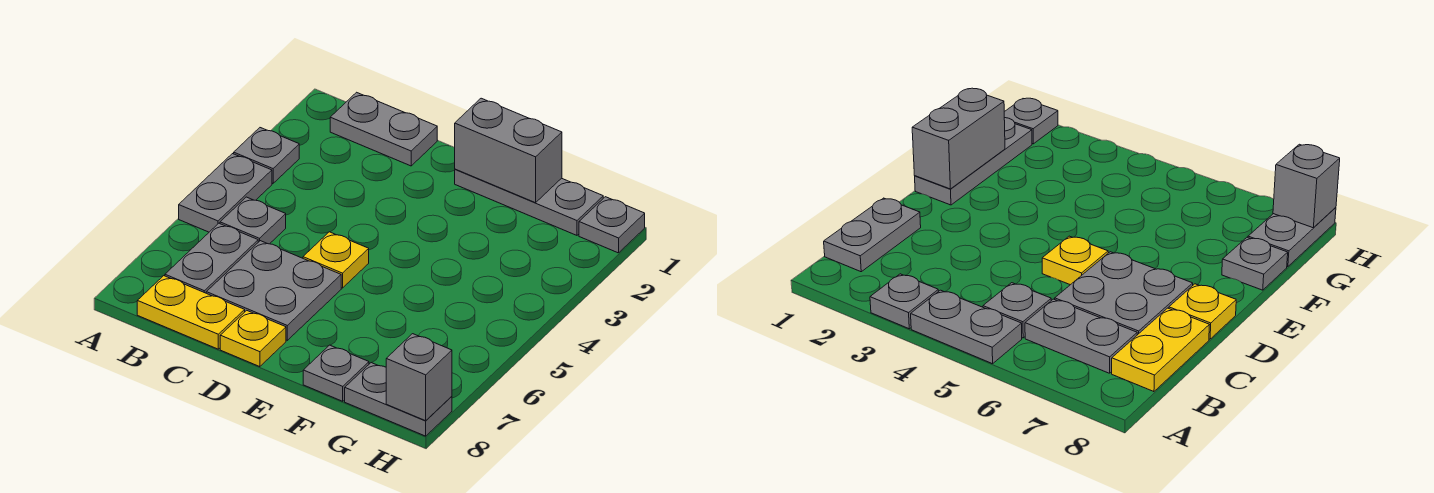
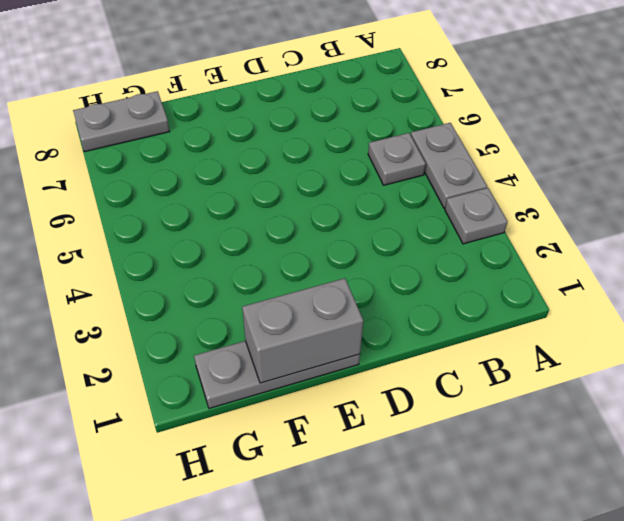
none -> grey plate B1:C1 level 1
none -> grey plate B6:B7 level 1
none -> yellow plate B8:C8 level 1

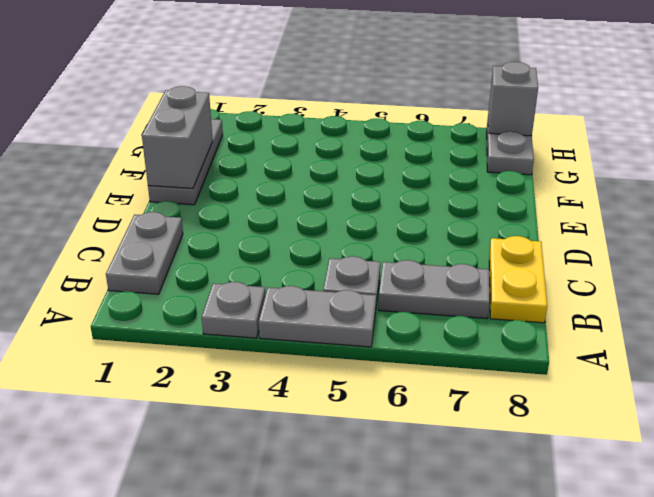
none -> grey plate C6:D7 level 1
none -> yellow plate D5 level 1
none -> yellow plate D8 level 1

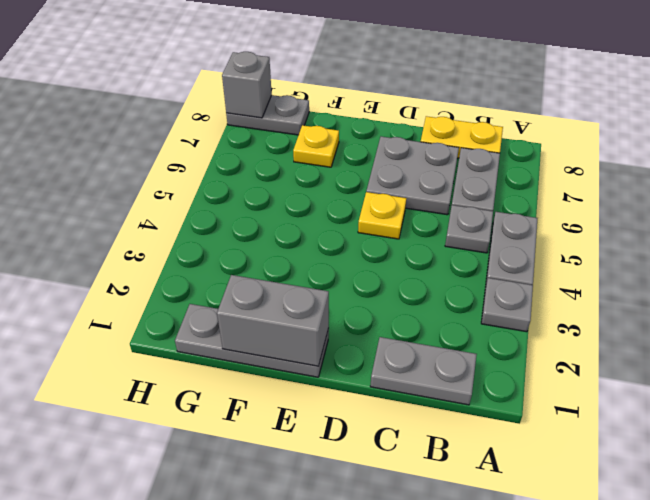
yellow plate F7 level 1 -> yellow plate D8 level 1
none -> grey plate F8 level 1
none -> grey plate H1 level 1

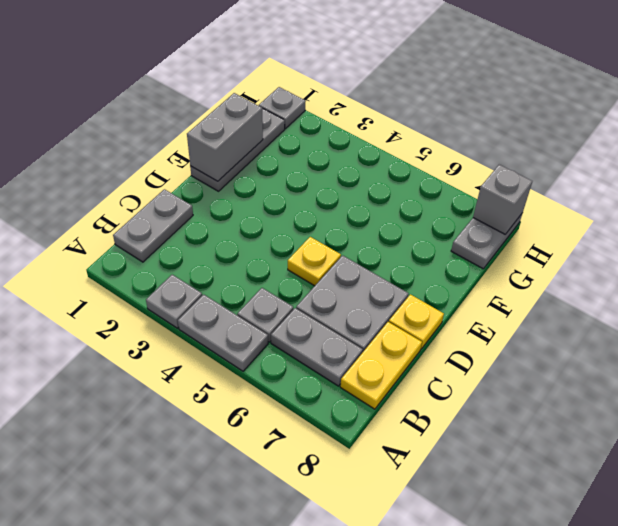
none -> grey plate F8 level 1

